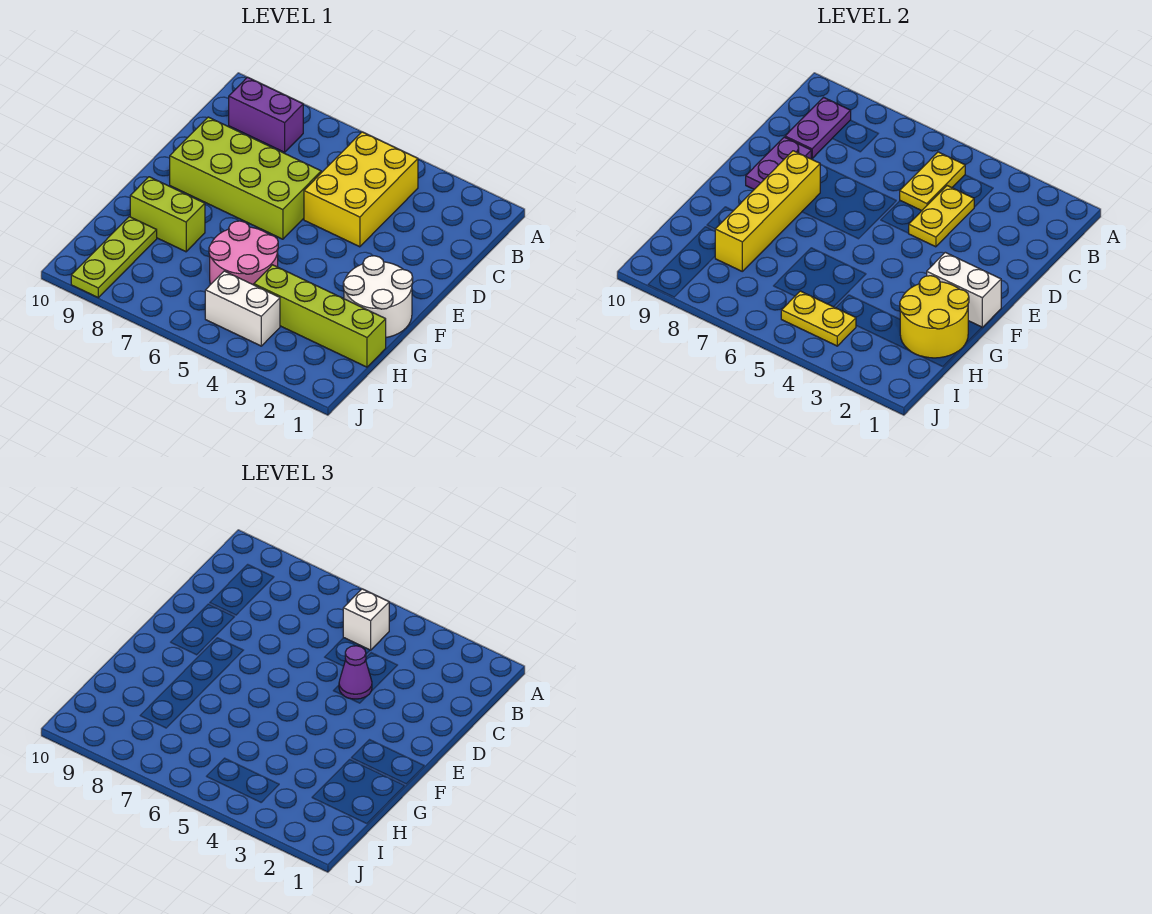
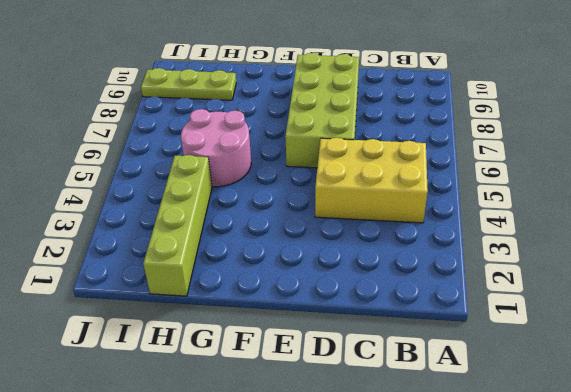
none -> purple brick B8:B9 level 1
none -> white round brick F1:G2 level 1
none -> lime brick G8:G9 level 1

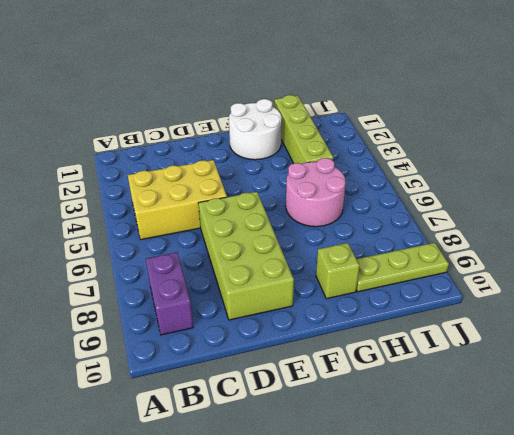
lime brick G9 level 1 -> lime brick G8:G9 level 1
none -> white brick I4:I5 level 1
none -> yellow plate B5:C5 level 2
none -> purple plate B9:C9 level 2

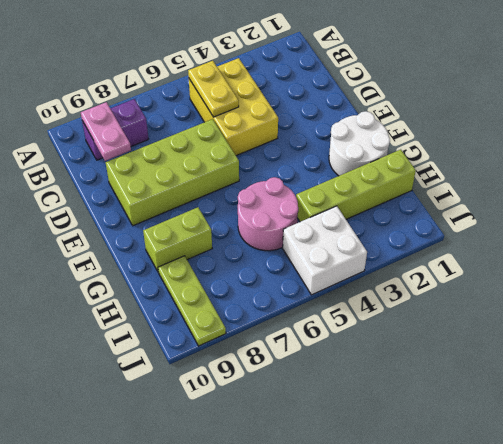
pink plate B9:C9 level 2 -> purple plate B9:C9 level 2
white brick I4:J5 level 1 -> white brick I4:I5 level 1
none -> yellow plate C4:D4 level 2
none -> purple plate D9:E9 level 2
none -> yellow brick E8:H8 level 2

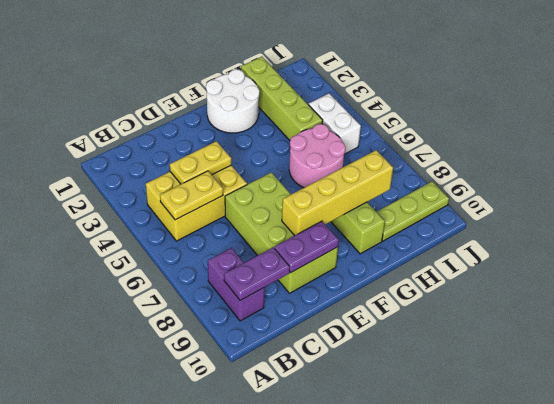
none -> white brick F1:F2 level 2
none -> yellow round brick G1:H2 level 2
none -> yellow plate I4:I5 level 2

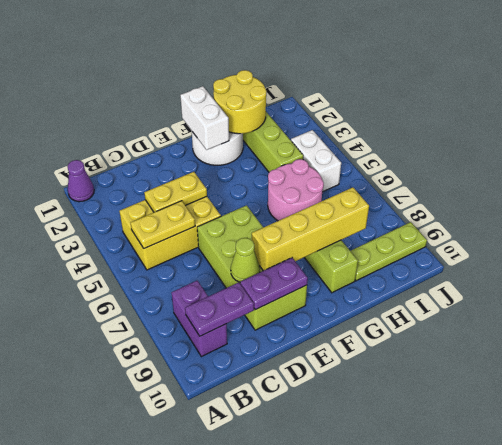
purple cone A1 level 1 -> purple cone D4 level 3
lime cone D8 level 2 -> none
none -> yellow plate I4:I5 level 2
none -> white brick B5 level 3

